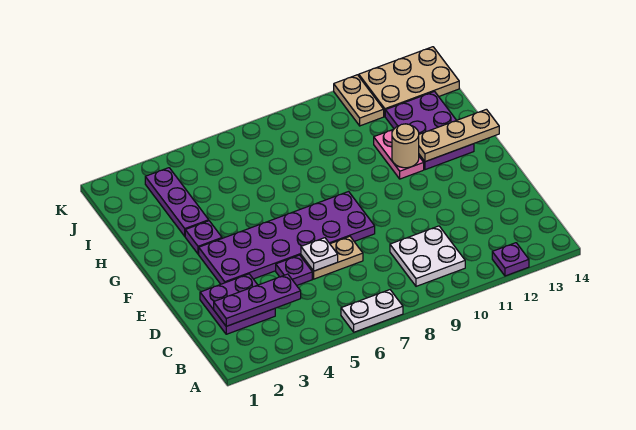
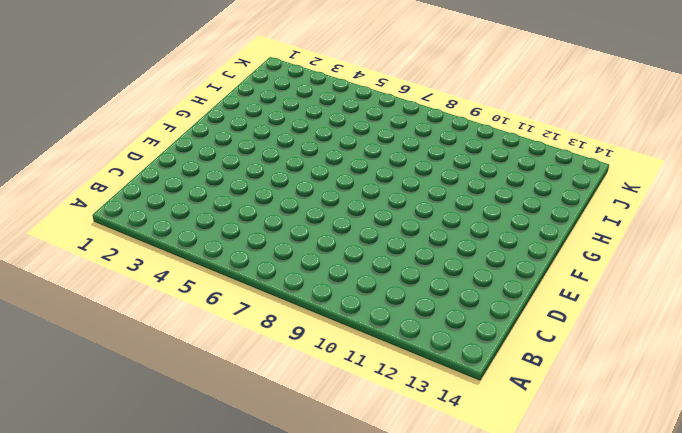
none -> white plate A6:A7 level 1
none -> purple plate A12 level 1
none -> white plate B9:C10 level 1

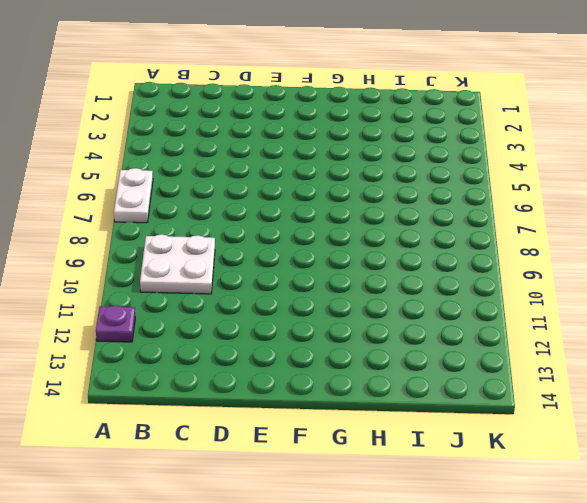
none -> purple plate C2:D3 level 1
none -> purple plate D5 level 1
none -> tan plate D6:D7 level 1

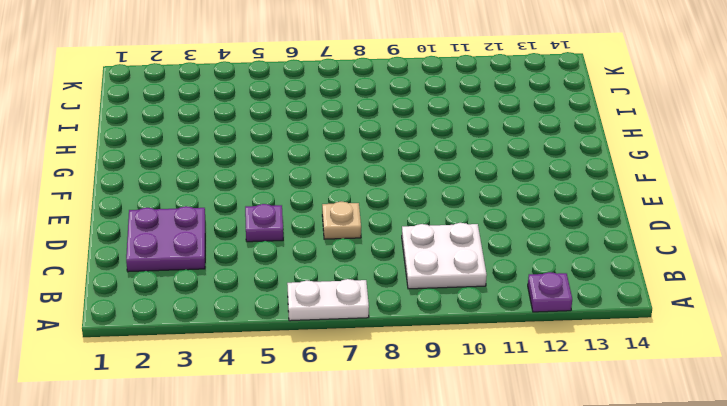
tan plate D7 level 1 -> tan plate D6:D7 level 1
none -> purple plate E3:F8 level 1
none -> purple plate G3 level 1
none -> pink plate G11:H11 level 1

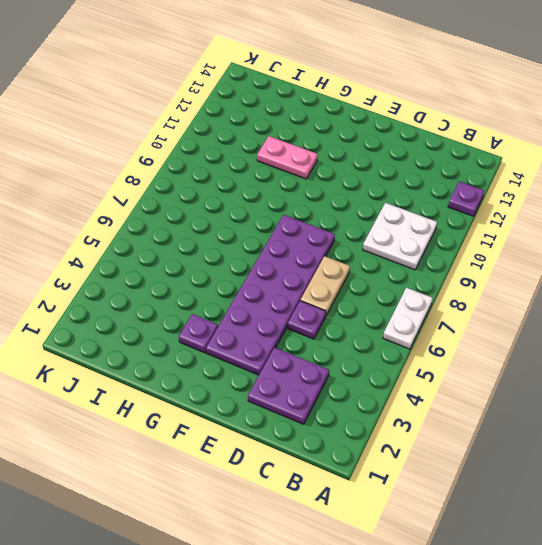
none -> purple plate G12:I13 level 1
none -> purple plate H3:J3 level 1
none -> tan plate J11:K11 level 1

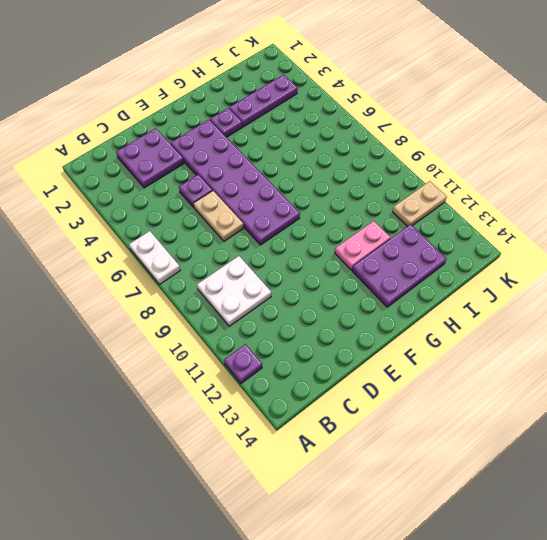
none -> tan plate J12:K14 level 1
none -> purple plate C2:C4 level 2
none -> white plate D6 level 2

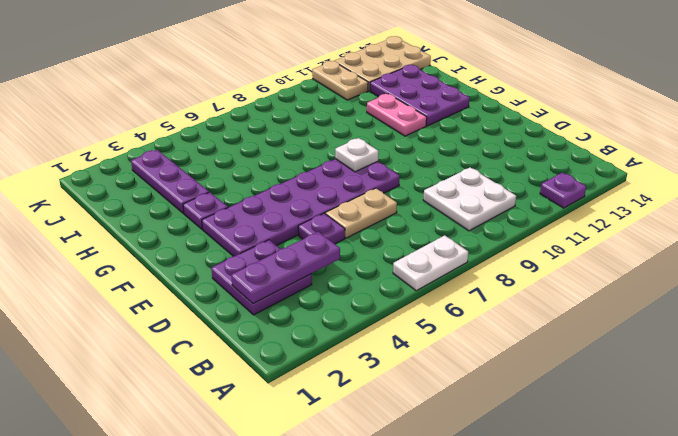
white plate F8 level 2 -> white plate D6 level 2
none -> tan round brick G11 level 2
none -> tan plate G12:G14 level 2

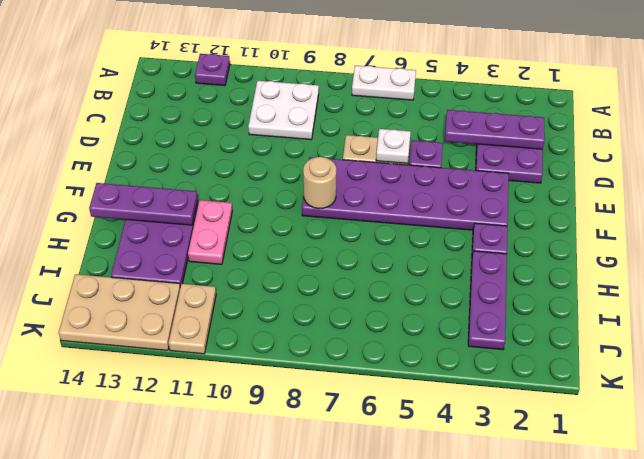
tan round brick F8 level 2 -> tan round brick G11 level 2
purple plate G12:G14 level 2 -> tan plate G12:G14 level 2

